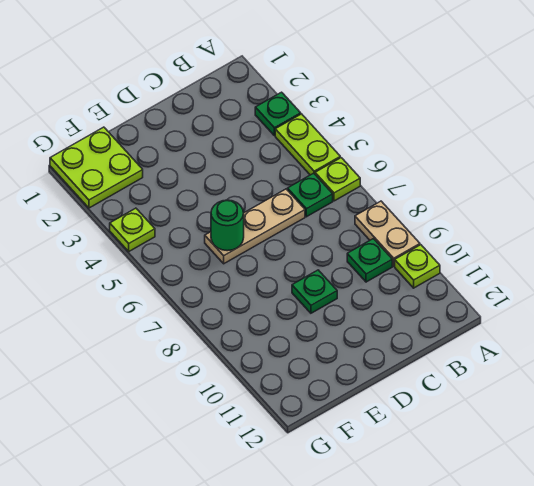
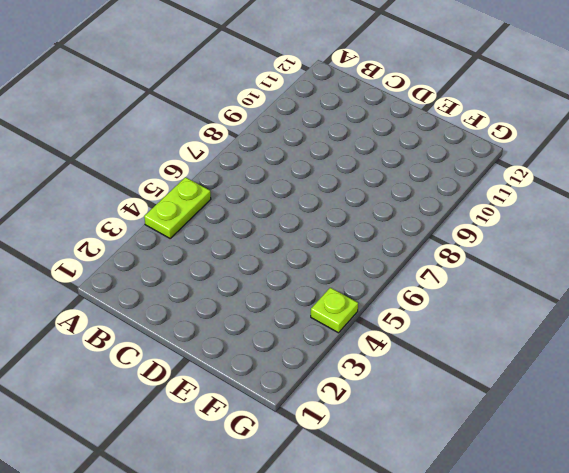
none -> green plate A3 level 1
none -> lime plate A6 level 1
none -> tan plate A8:A9 level 1

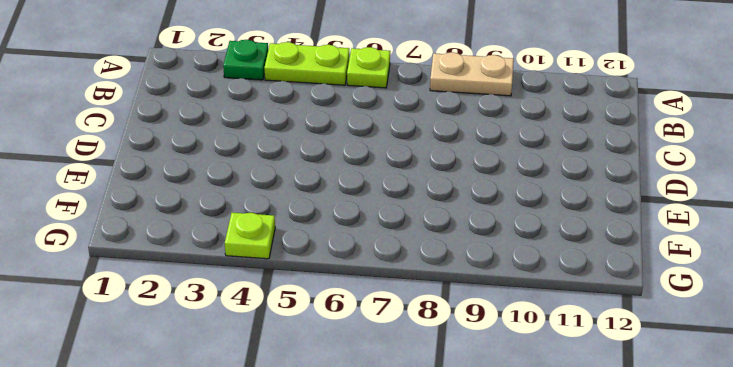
none -> lime plate A10 level 1
none -> green plate B6 level 1
none -> green plate B9 level 1

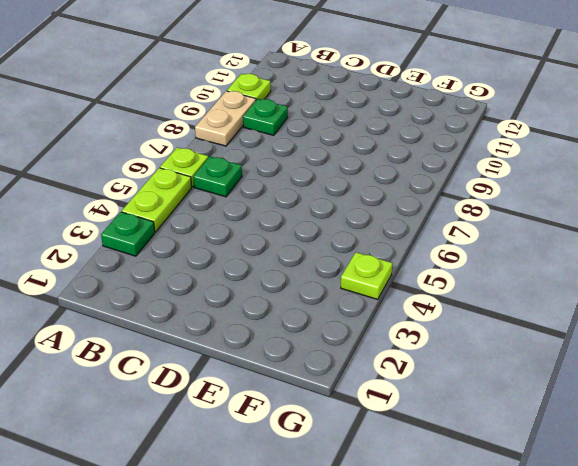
none -> tan plate C6:E6 level 1
none -> green plate D9 level 1
none -> lime plate F1:G2 level 1

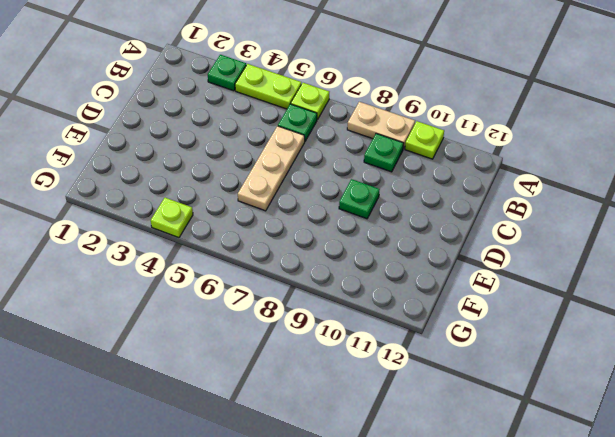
none -> lime plate F1:G2 level 1
none -> green round brick E6 level 2

